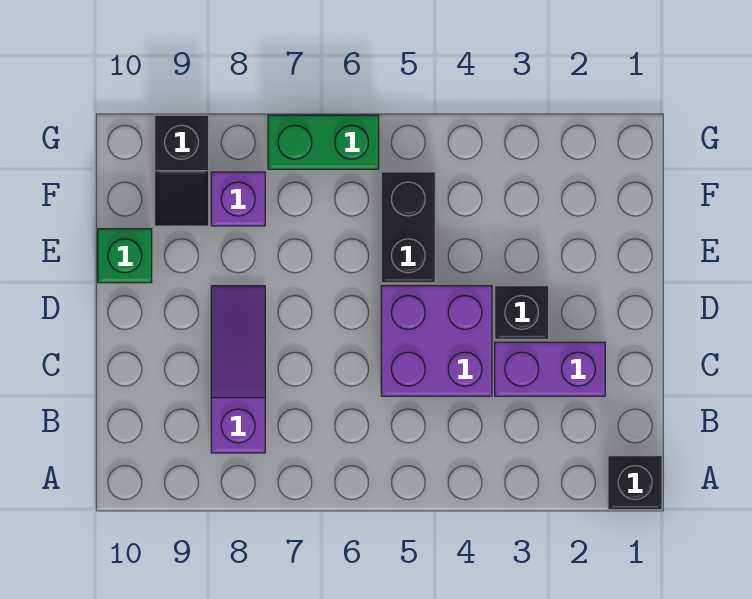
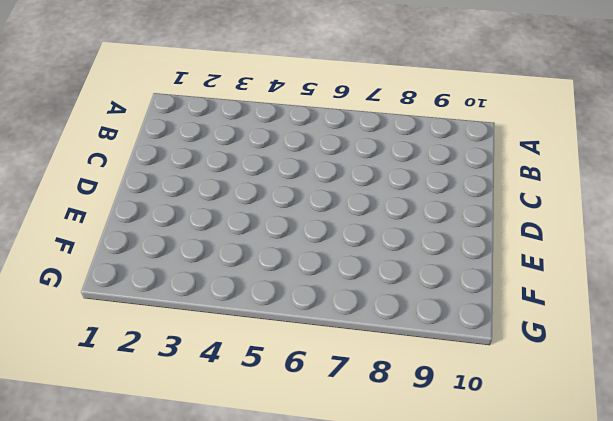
none -> black brick A1 level 1
none -> purple slope B8:D8 level 1 top B

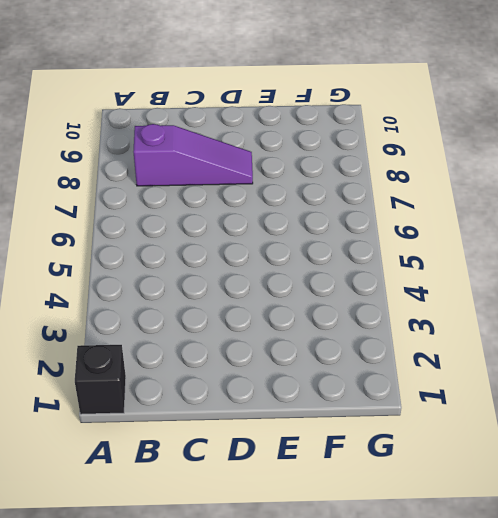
none -> purple brick C2:C3 level 1
none -> purple brick C4:D5 level 1

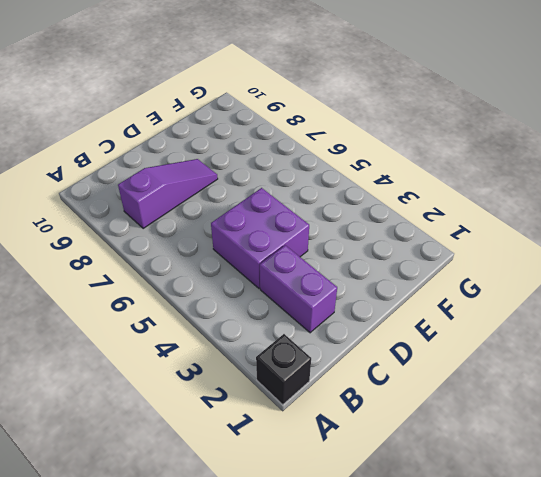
none -> black brick D3 level 1
none -> black brick E5:F5 level 1

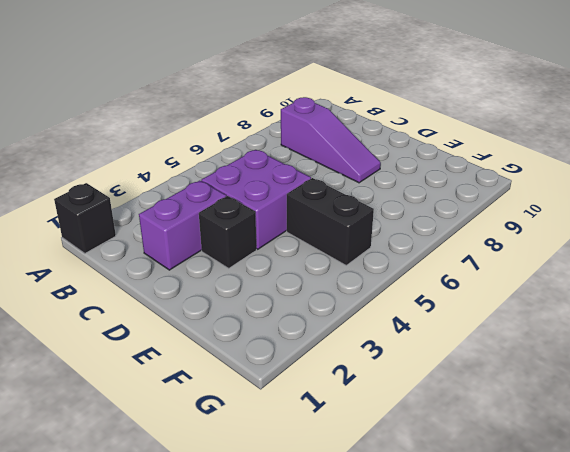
none -> green brick E10 level 1
none -> purple brick F8 level 1

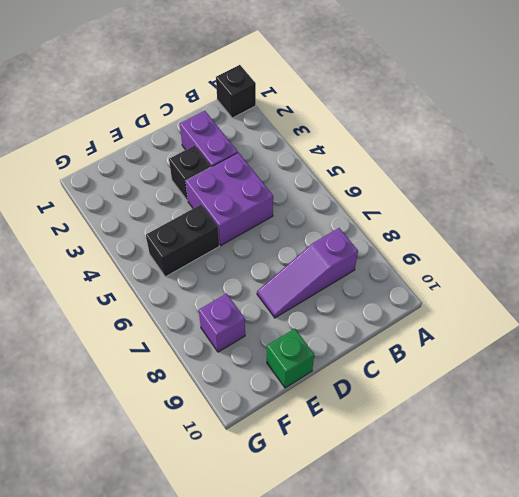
none -> black slope F9:G9 level 1 top G
none -> green brick G6:G7 level 1

